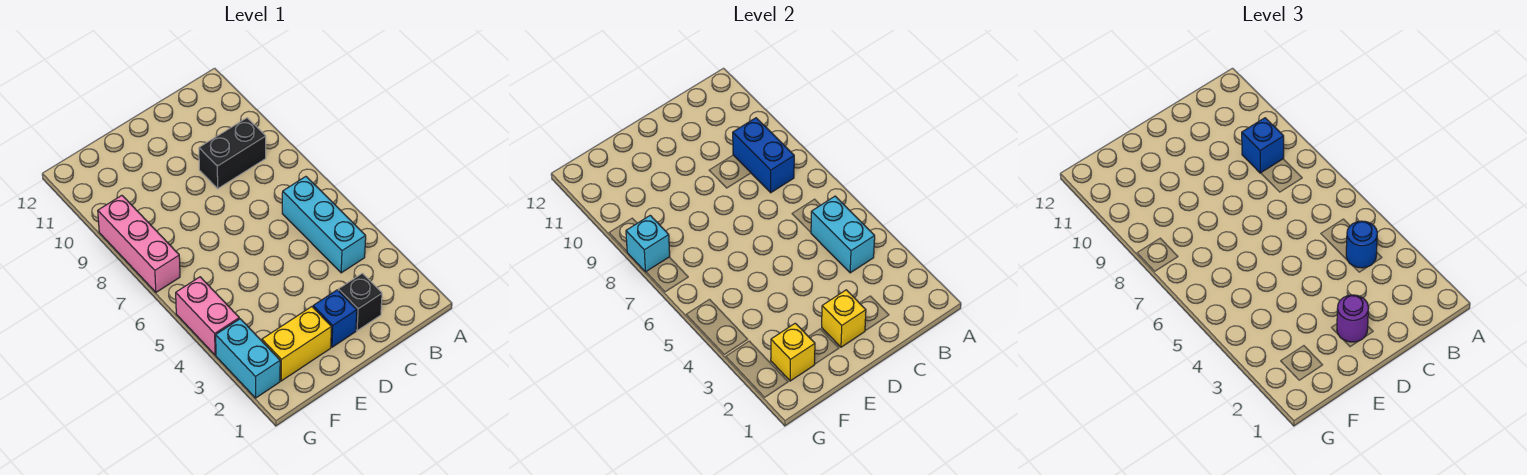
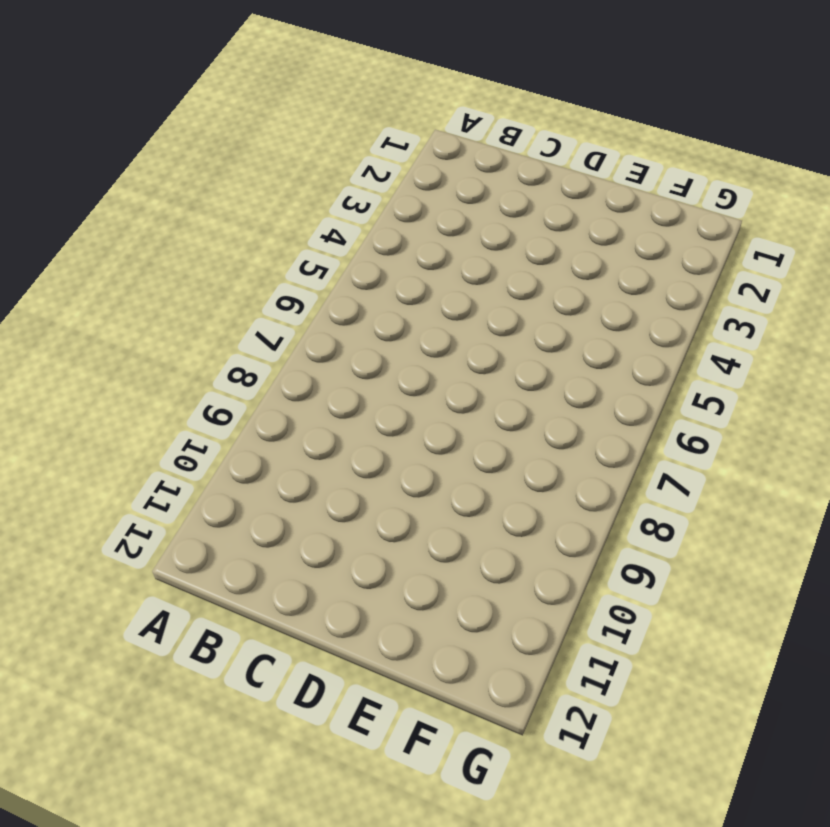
none -> cyan brick B4:B6 level 1
none -> black brick B9:C9 level 1
none -> black brick C2 level 1

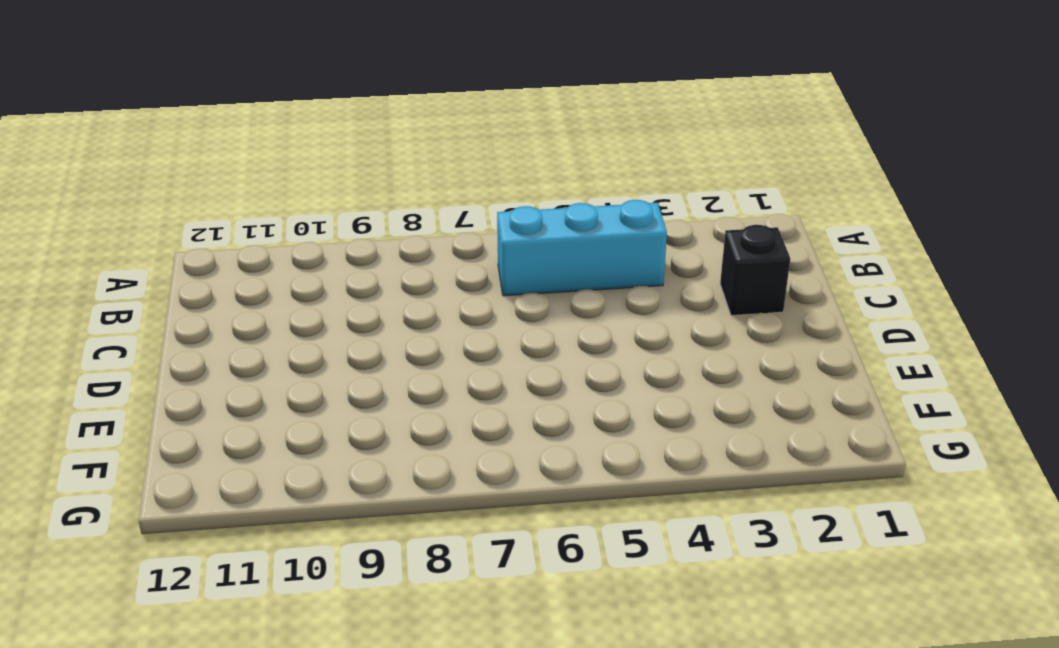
none -> black brick B9:C9 level 1
none -> blue brick D2 level 1
none -> yellow brick E2:F2 level 1

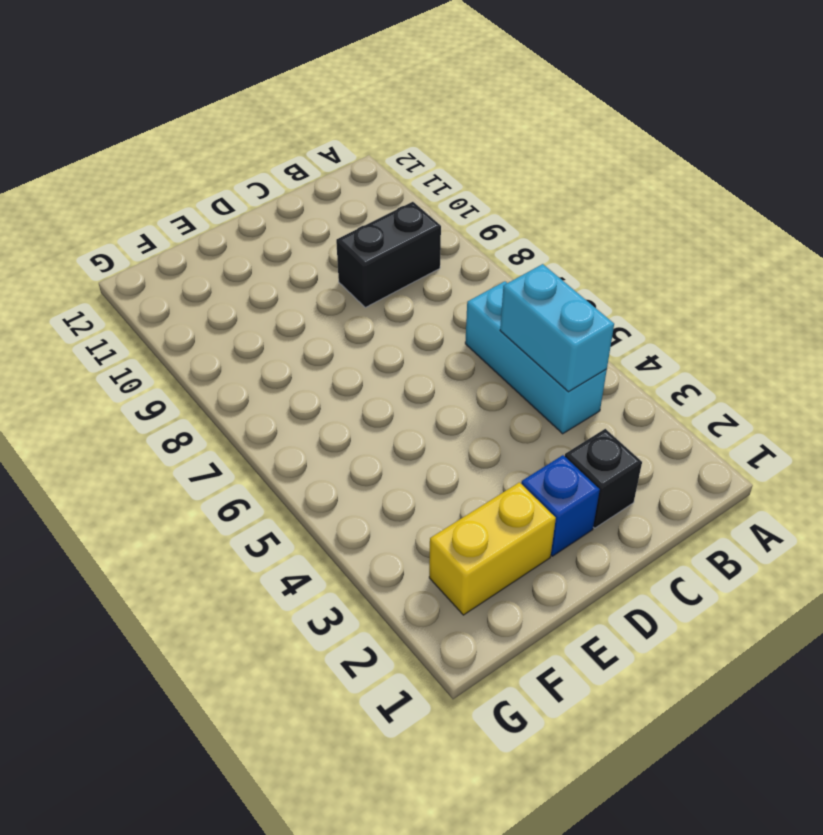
none -> cyan brick G2:G3 level 1
none -> pink brick G4:G5 level 1
none -> pink brick G7:G9 level 1

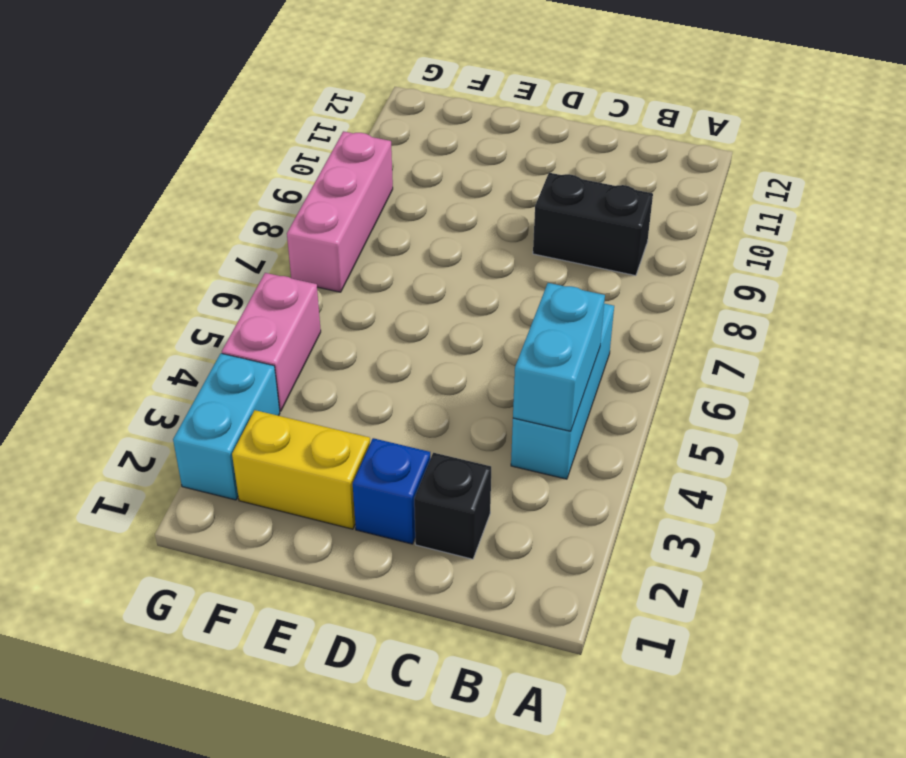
none -> blue brick B8:B9 level 2
none -> yellow brick D2 level 2
none -> yellow brick F2 level 2

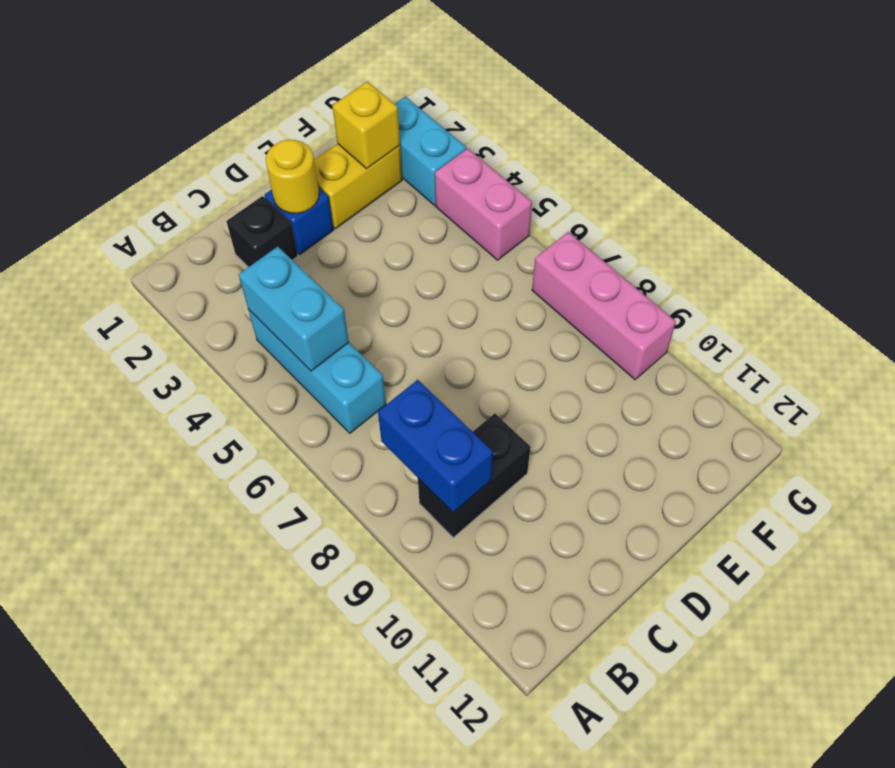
yellow round brick D2 level 2 -> yellow brick D2 level 2
none -> cyan brick G8 level 2
none -> blue round brick B4 level 3
none -> blue brick B9 level 3

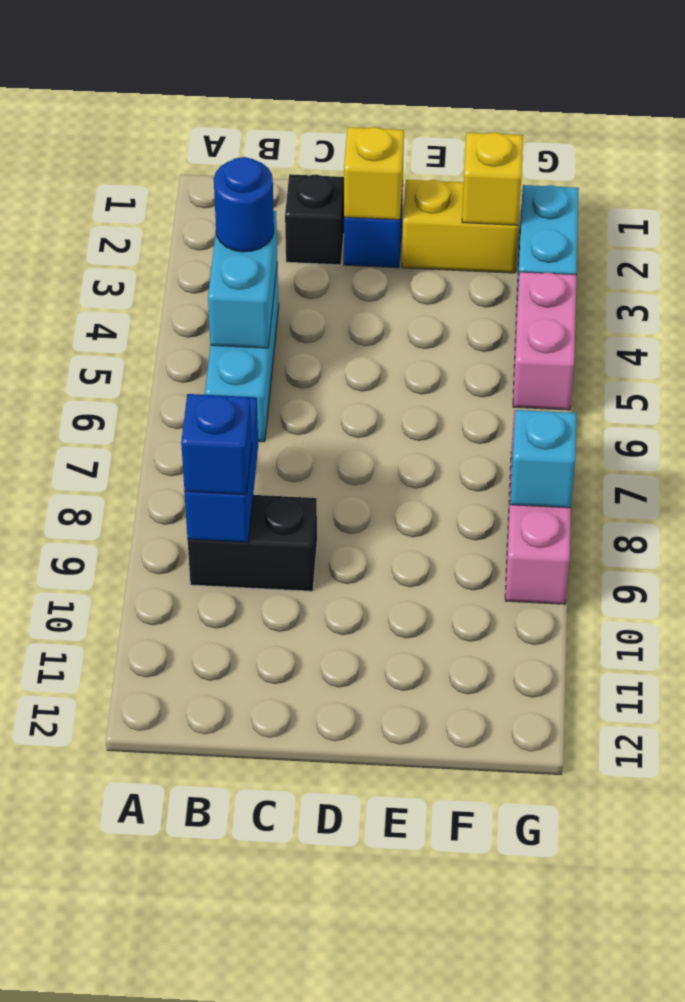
none -> purple round brick D2 level 3

